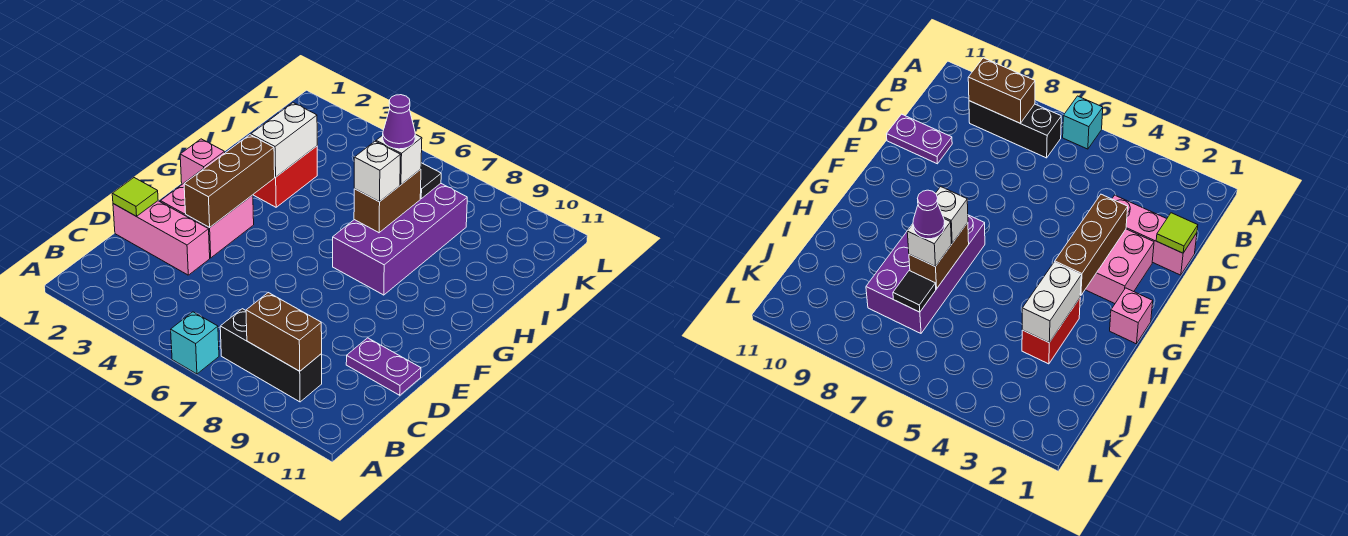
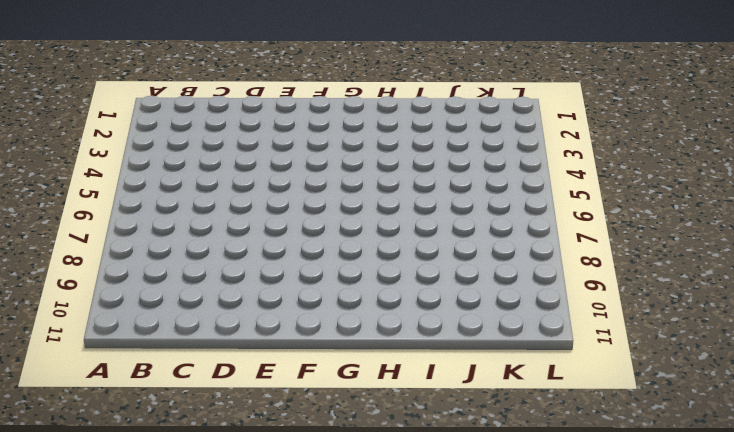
none -> cyan brick A6 level 1
none -> black brick B7:B9 level 1
none -> pink brick D1:D3 level 1

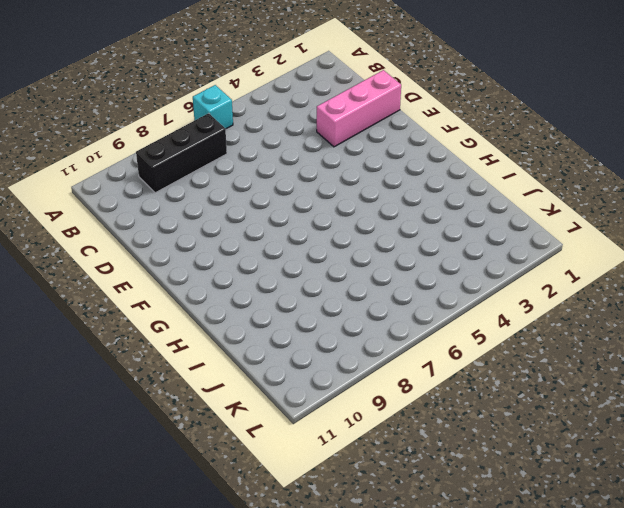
none -> purple plate D10:D11 level 1
none -> pink brick E2:F3 level 1
none -> pink brick G1 level 1

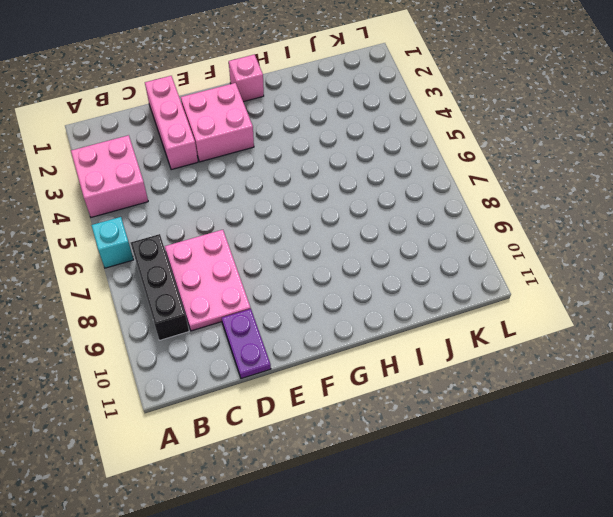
pink brick A3:B4 level 1 -> none
pink plate C7:D9 level 1 -> none
none -> purple brick G7:J8 level 1
none -> red brick H3:I3 level 1
none -> brown brick B8:B9 level 2

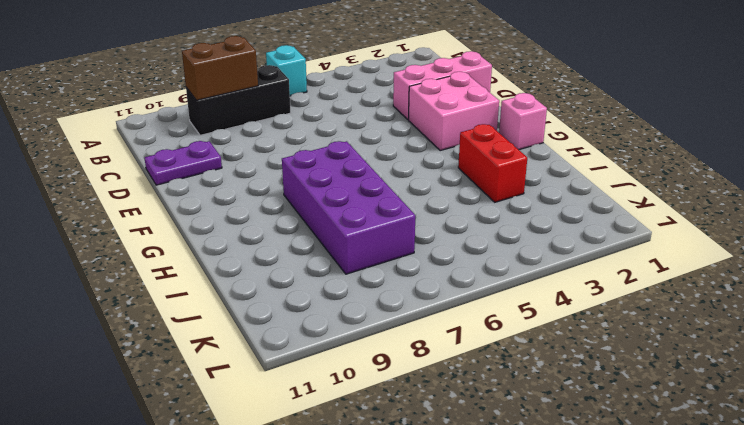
none -> lime tile D1 level 2
none -> brown brick E3:G3 level 2
none -> white brick H3:I3 level 2

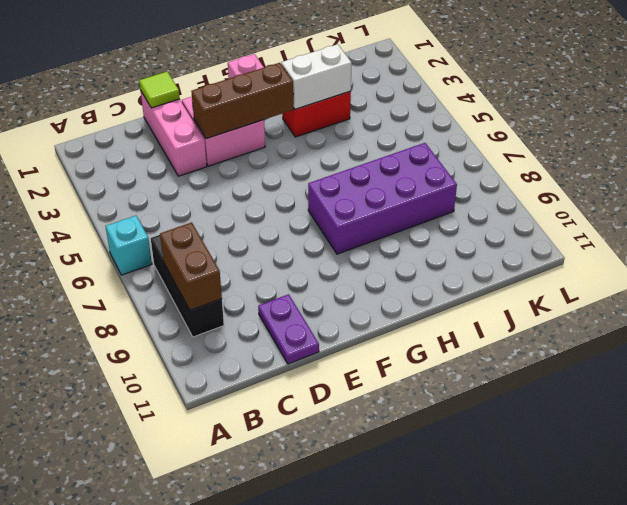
none -> brown brick H7:I7 level 2
none -> black tile J7 level 2
none -> white brick H7 level 3

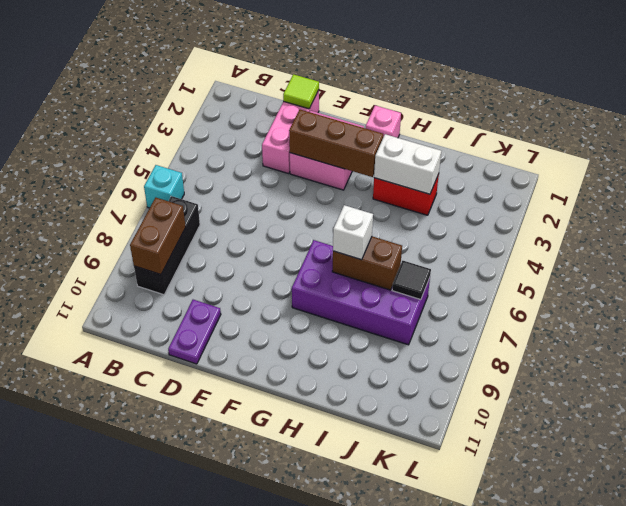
none -> white brick I7 level 3
none -> purple cone I7 level 4

